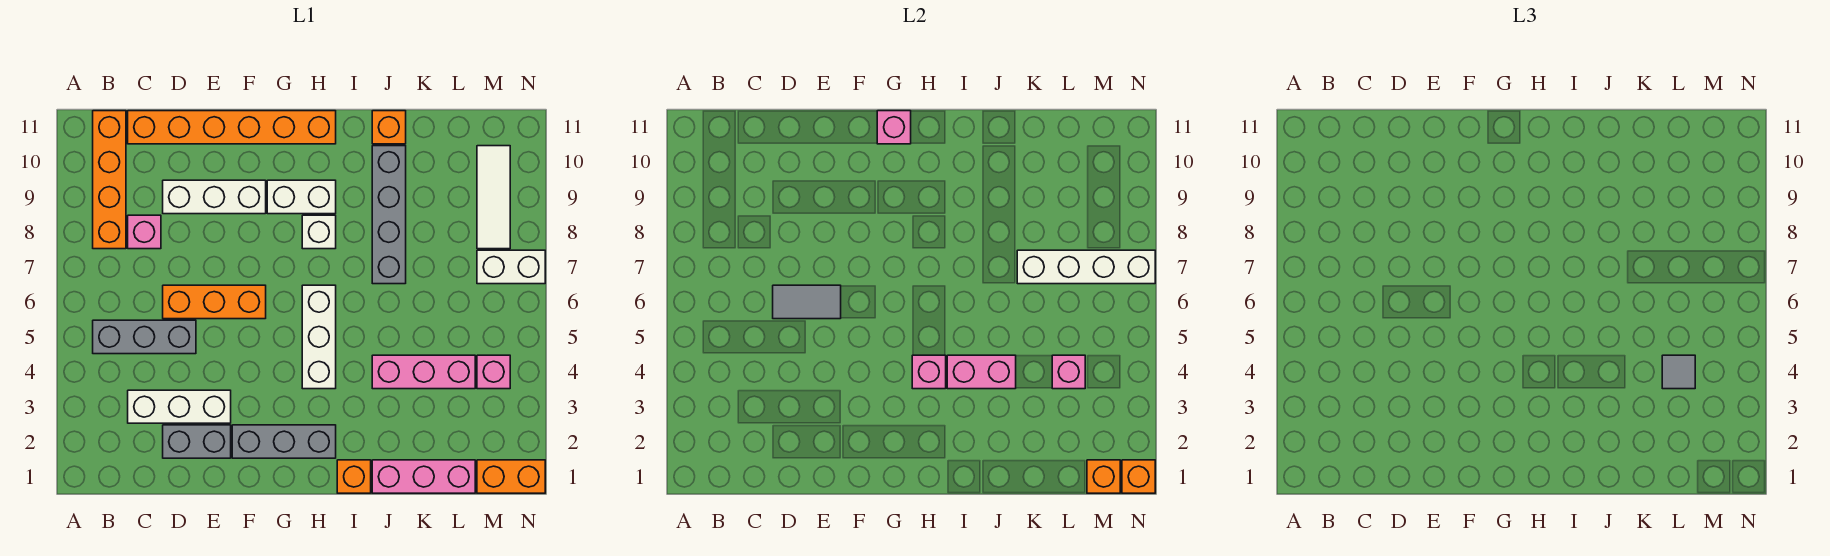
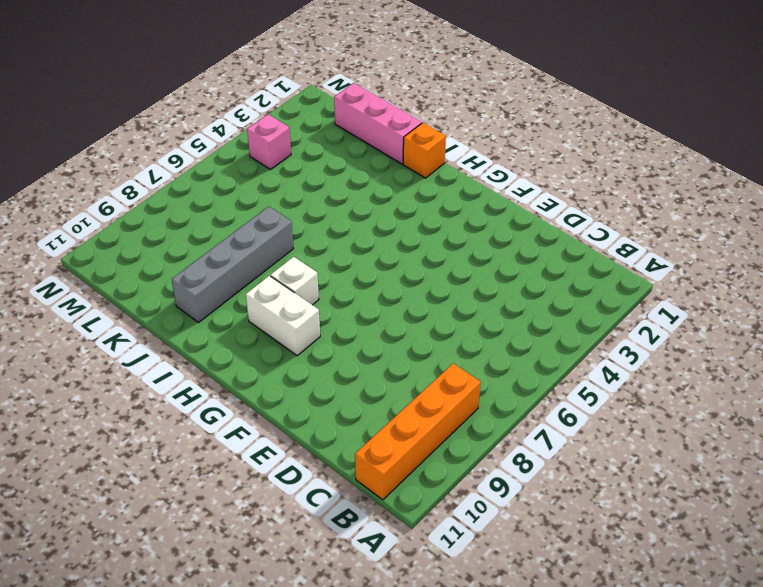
none -> grey brick B5:D5 level 1
none -> white brick C3:E3 level 1
none -> pink brick C8 level 1
none -> orange brick C11:H11 level 1

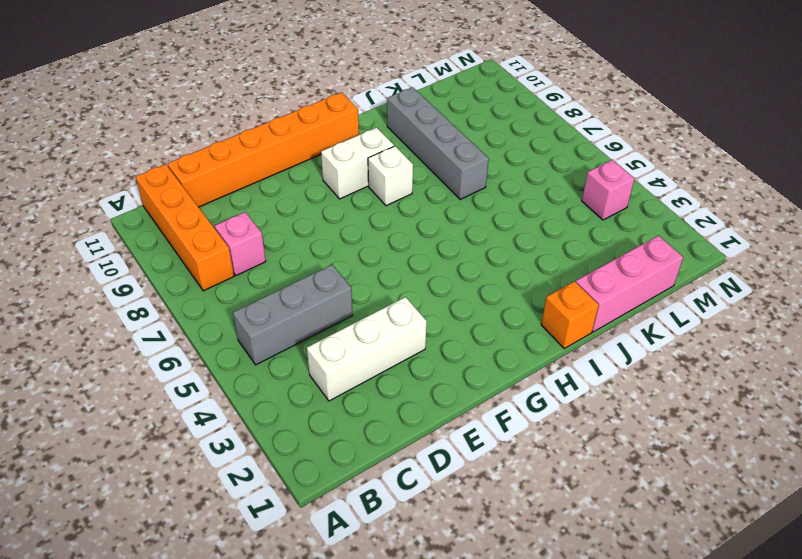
none -> grey brick D2:E2 level 1
none -> orange brick D6:F6 level 1
none -> white brick D9:F9 level 1
none -> grey brick F2:H2 level 1

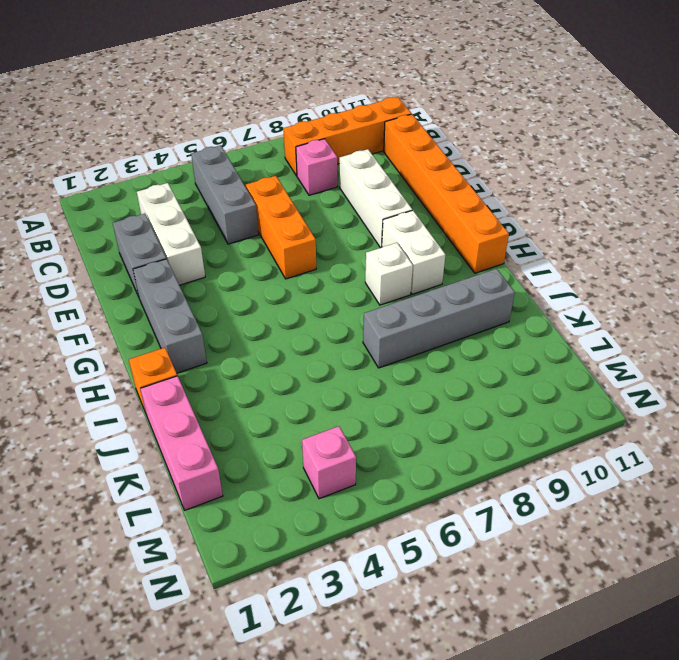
none -> white brick H4:H6 level 1
none -> pink brick J4:L4 level 1
none -> orange brick J11 level 1
none -> orange brick M1:N1 level 1

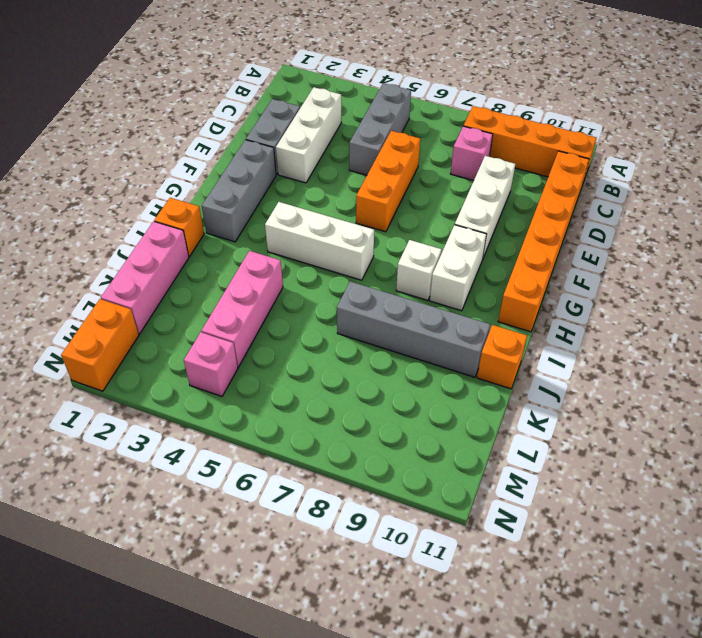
none -> white brick M7:N7 level 1
none -> white tile M8:M10 level 1
none -> grey tile D6:E6 level 2
none -> pink brick G11 level 2

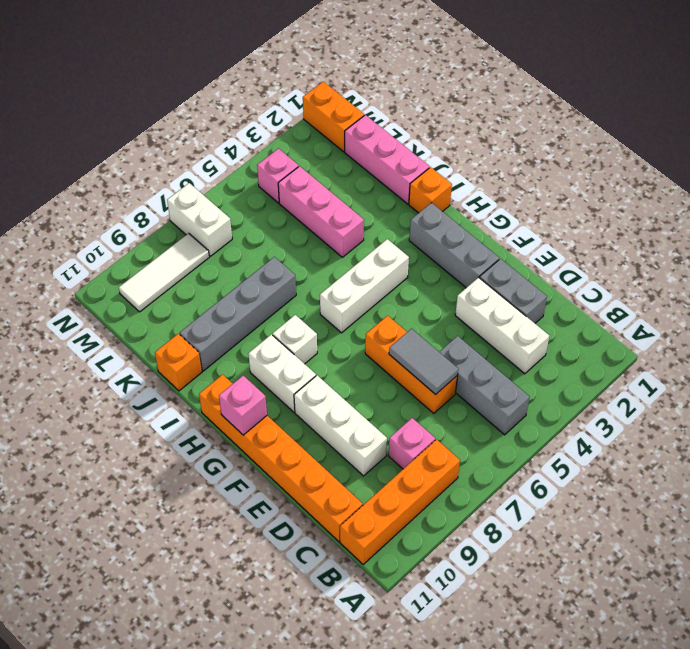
none -> pink brick H4 level 2
none -> pink brick I4:J4 level 2
none -> white brick K7:N7 level 2
none -> pink brick L4 level 2

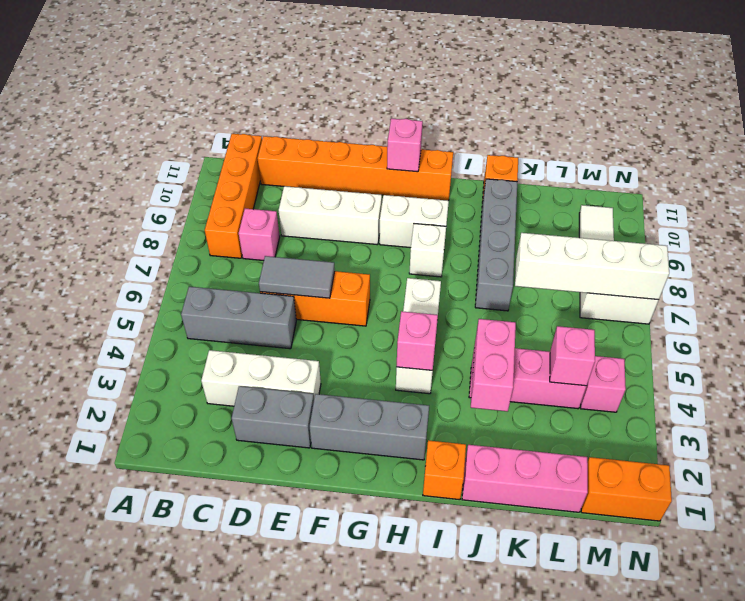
pink brick J3:J4 level 2 -> pink brick I4:J4 level 2
none -> orange brick M1 level 2
none -> orange brick N1 level 2
none -> grey tile L4 level 3

